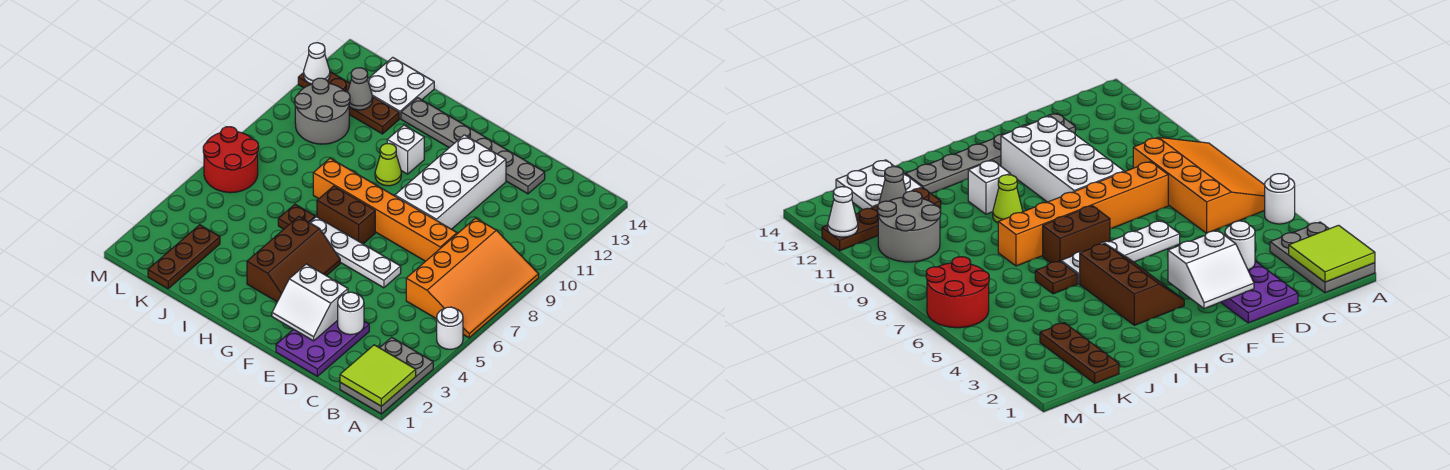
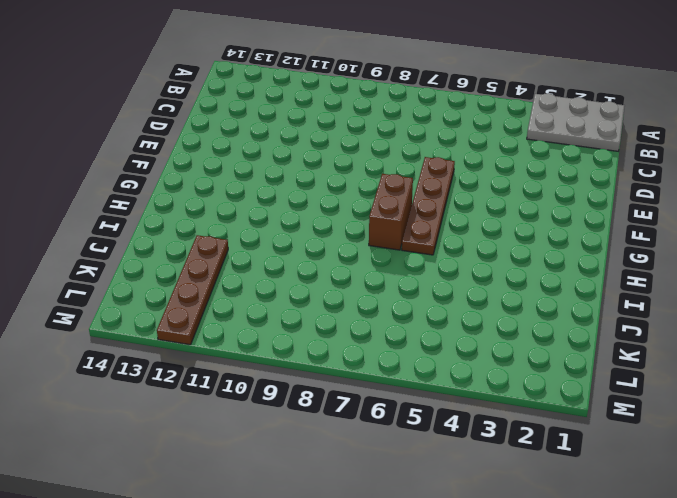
brown plate E6:H6 level 1 -> white plate E6:H6 level 1
none -> white round brick A5 level 1
none -> orange slope A6:C9 level 1 top C
none -> purple plate D1:E3 level 1

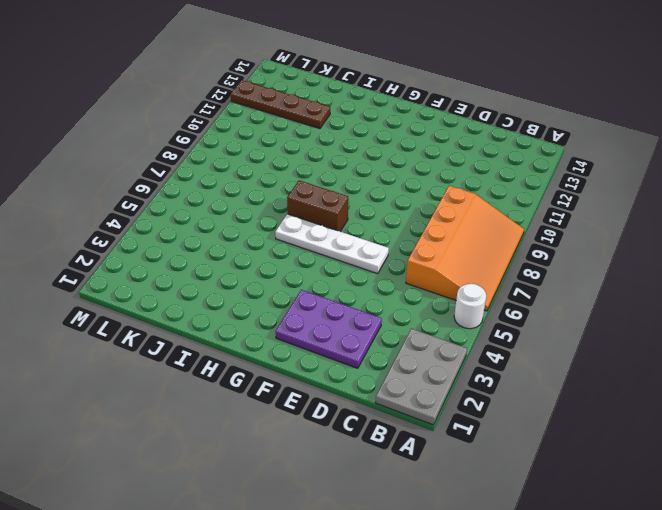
purple plate D2:F3 level 1 -> purple plate D1:E3 level 1
none -> orange brick D8:I8 level 1
none -> grey plate D13:I13 level 1
none -> white brick E9:F12 level 1

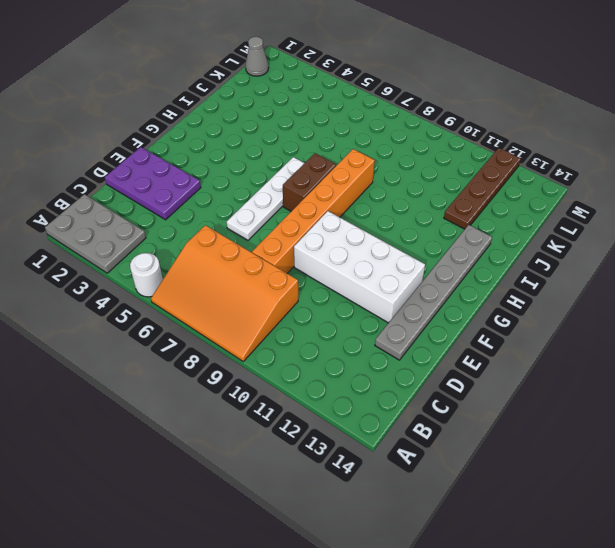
grey cone L1 level 1 -> grey cone K12 level 2
none -> brown slope G3:H5 level 1 top H
none -> lime cone H10 level 1
none -> white brick H11 level 1

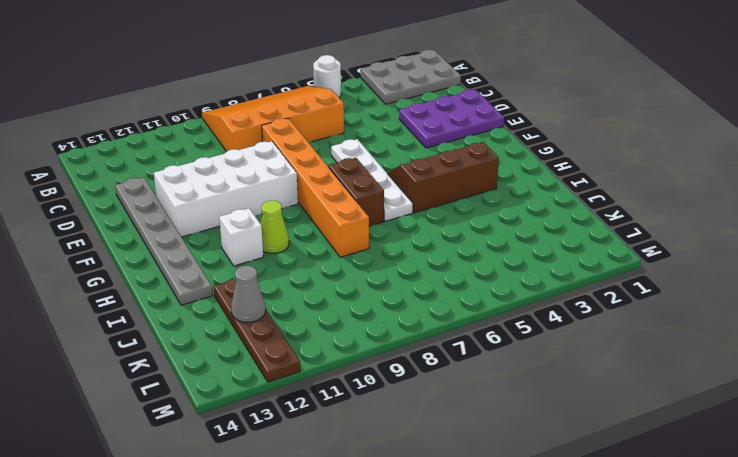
none -> brown plate I6 level 1
none -> white plate J13:K14 level 1
none -> brown plate K1:K3 level 1

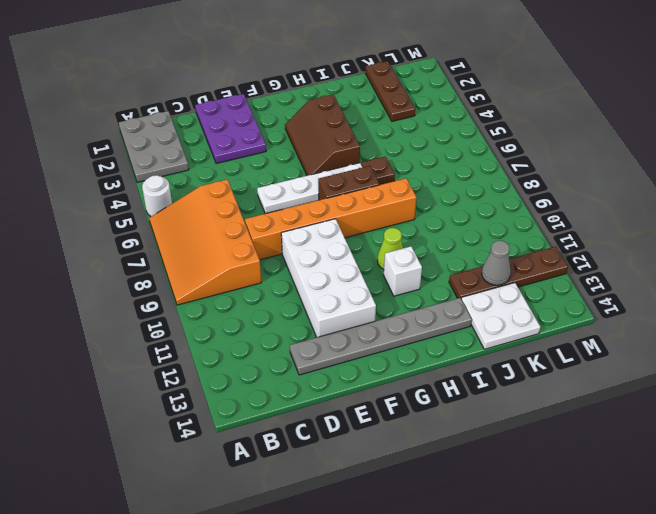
none -> grey round brick K10:L11 level 1
none -> red round brick L6:M7 level 1
none -> lime tile A1:B2 level 2

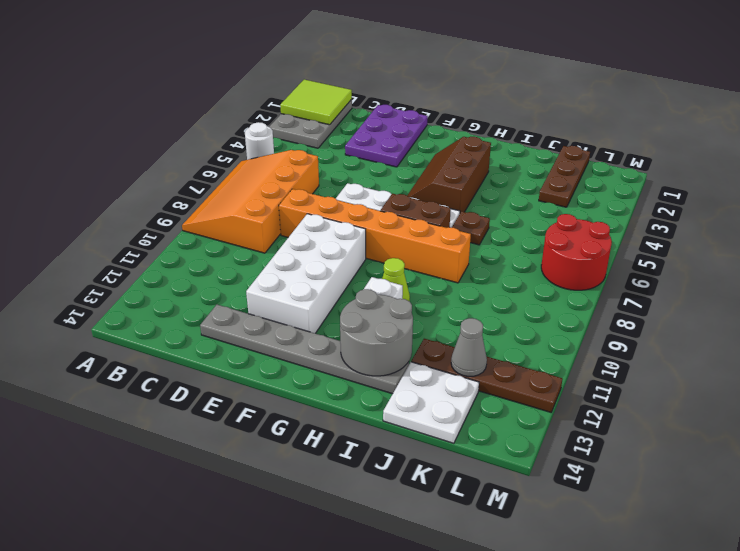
grey round brick H12:I13 level 2 -> grey round brick K10:L11 level 1
none -> white round brick D3 level 2
none -> white slope E2:F3 level 2 top 3
none -> white cone M12 level 2

